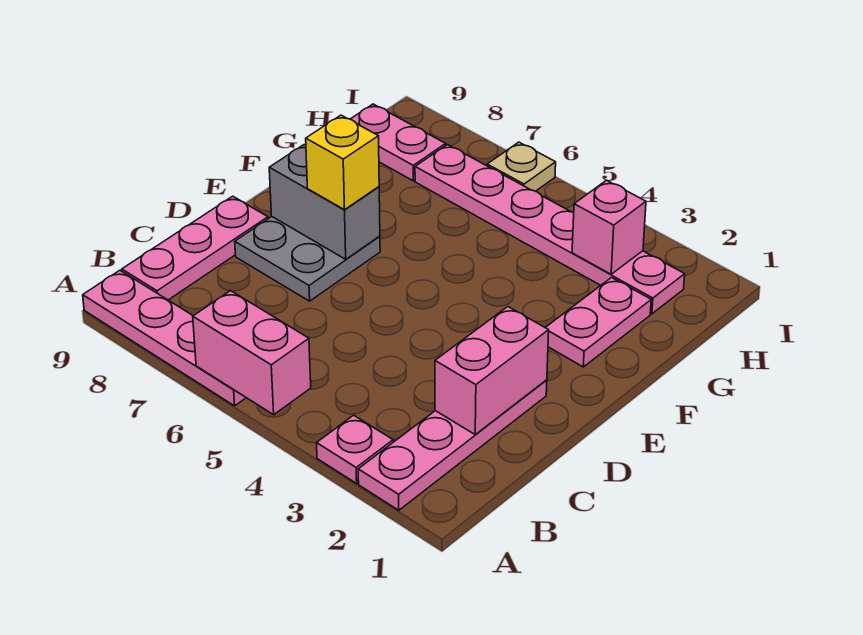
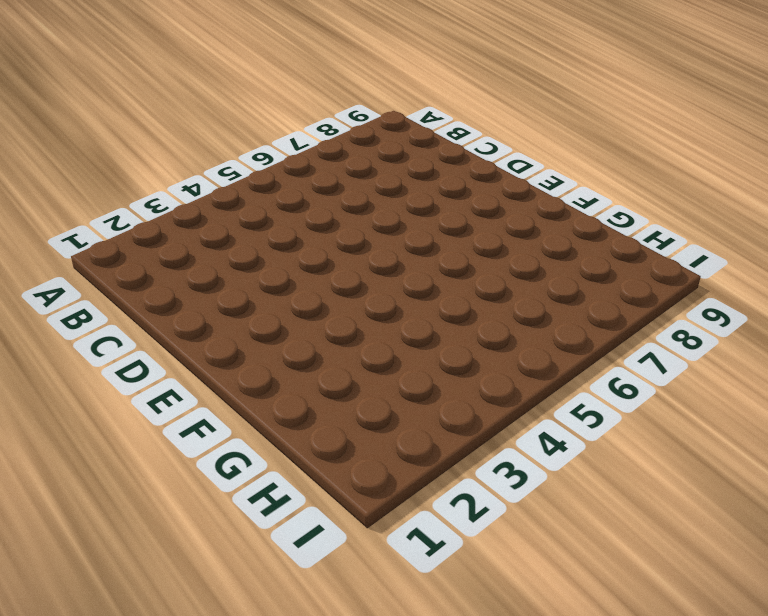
none -> pink plate A2:D2 level 1
none -> pink plate A3 level 1
none -> pink plate A6:A9 level 1

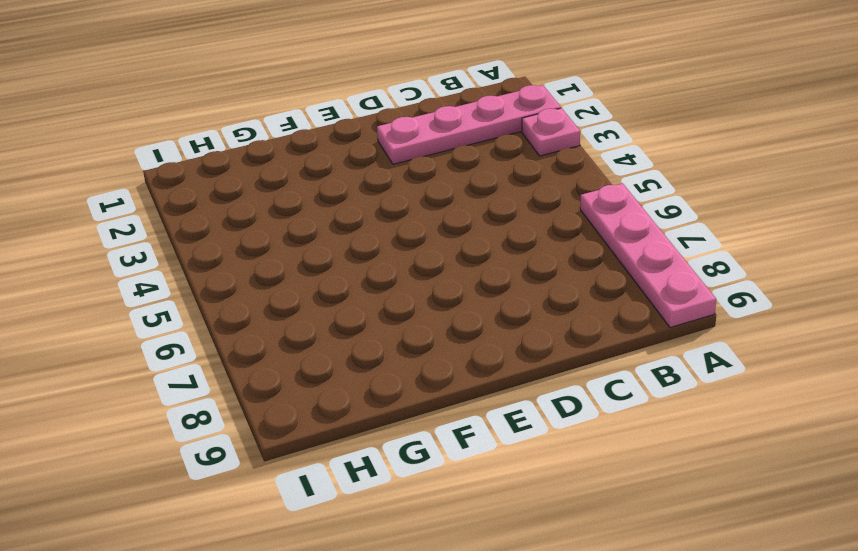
none -> pink plate B9:D9 level 1
none -> grey plate D7:E8 level 1
none -> pink plate F2:G2 level 1

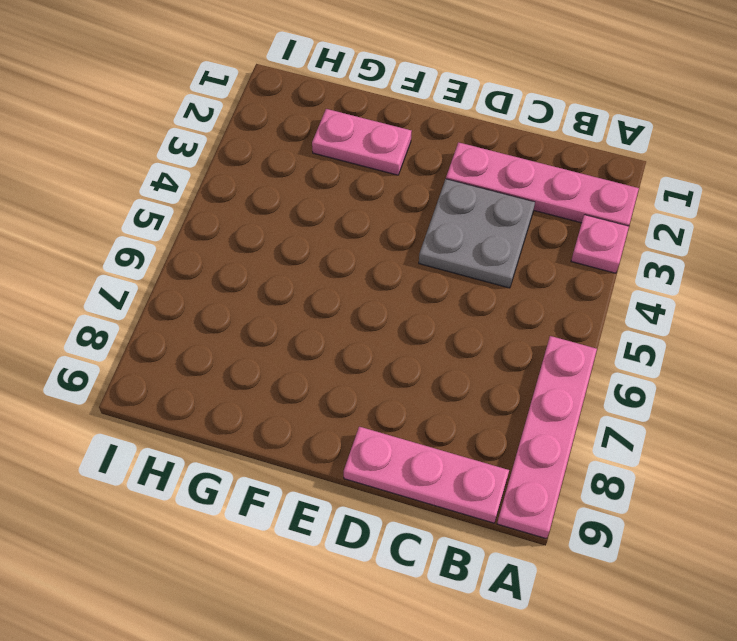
grey plate C3:D4 level 1 -> grey plate D7:E8 level 1
none -> pink plate H2:H7 level 1
none -> pink plate H8:H9 level 1
none -> tan plate I6 level 1

